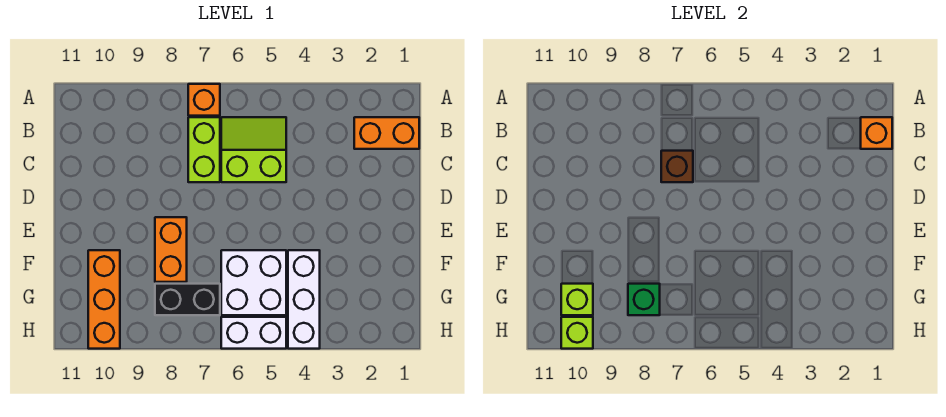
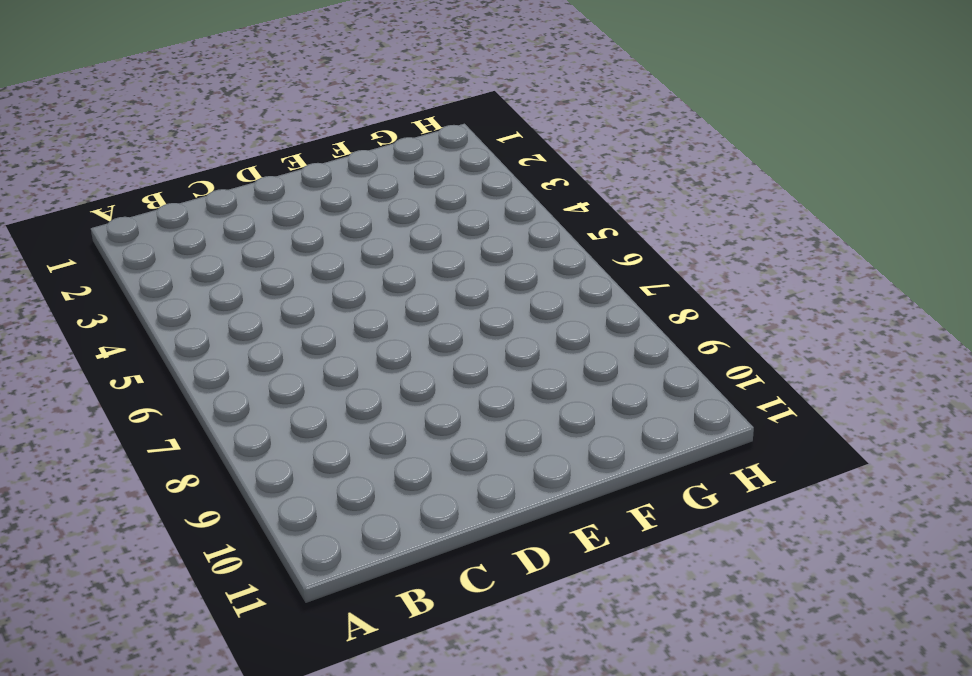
none -> orange brick A7 level 1
none -> orange brick B1:B2 level 1
none -> lime slope B5:C6 level 1 top C

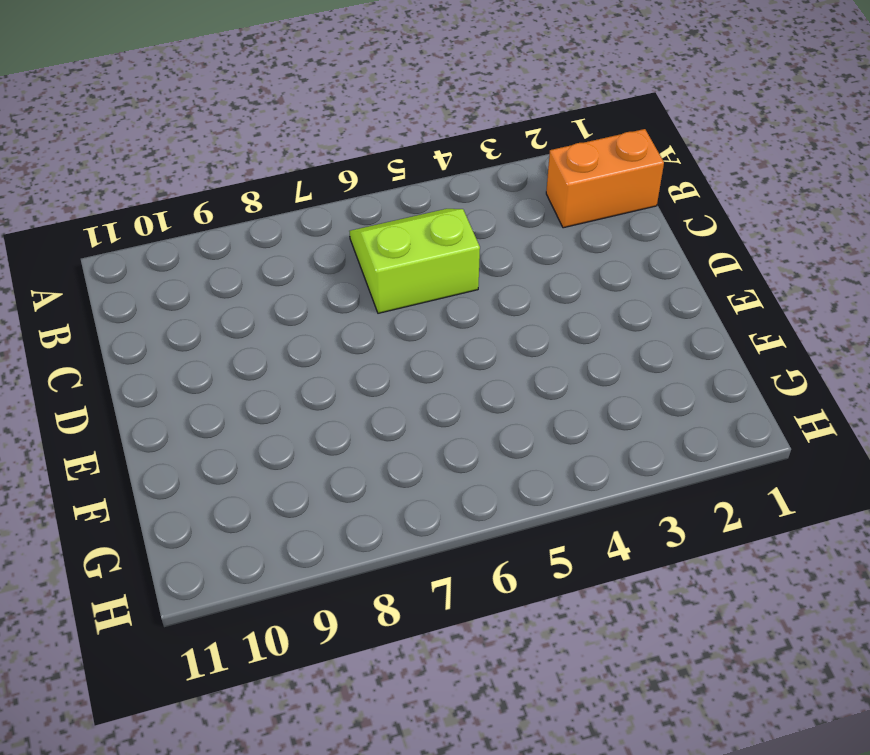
none -> orange brick A7 level 1
none -> lime brick B7:C7 level 1
none -> orange brick E8:F8 level 1

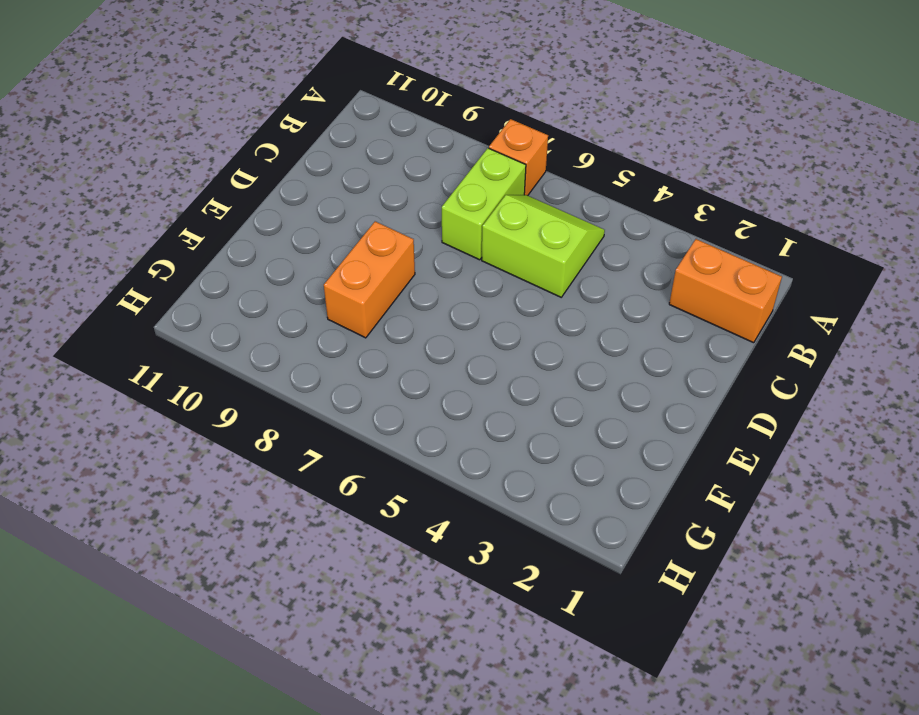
none -> white brick F4:H4 level 1
none -> white brick F5:G6 level 1
none -> orange brick F10:H10 level 1

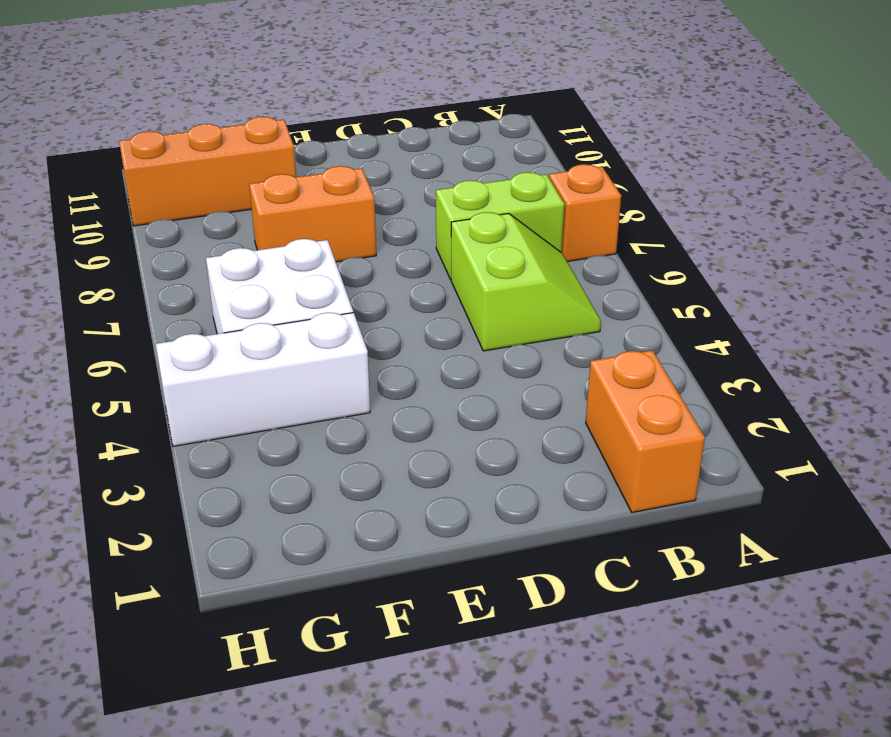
none -> black brick G7:G8 level 1
none -> white brick H5:H6 level 1
none -> orange brick B1 level 2

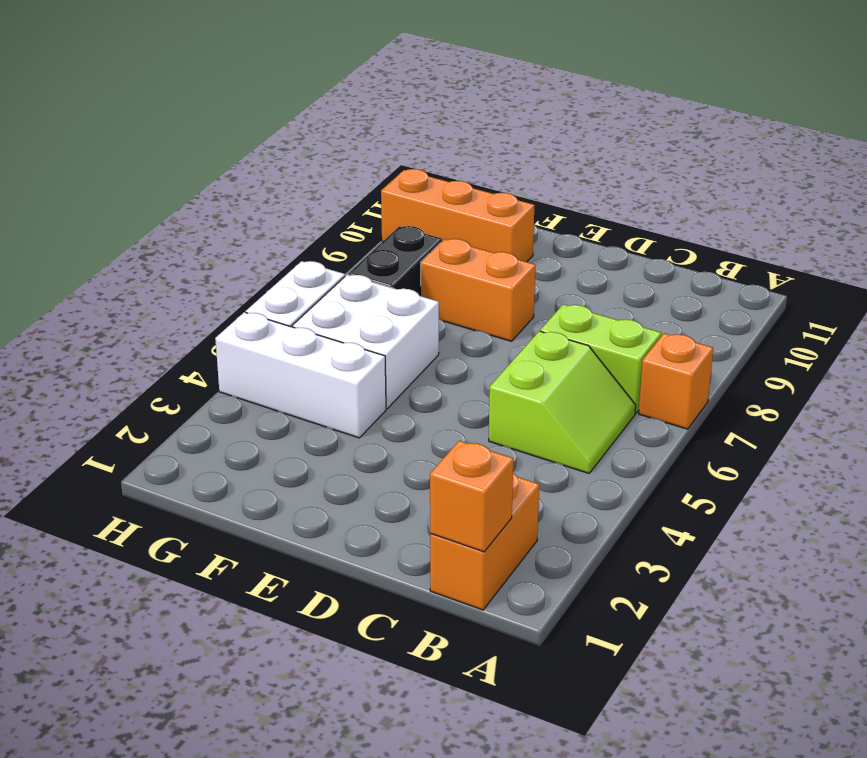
none -> brown brick C7 level 2
none -> green brick G8 level 2
none -> lime brick G10 level 2

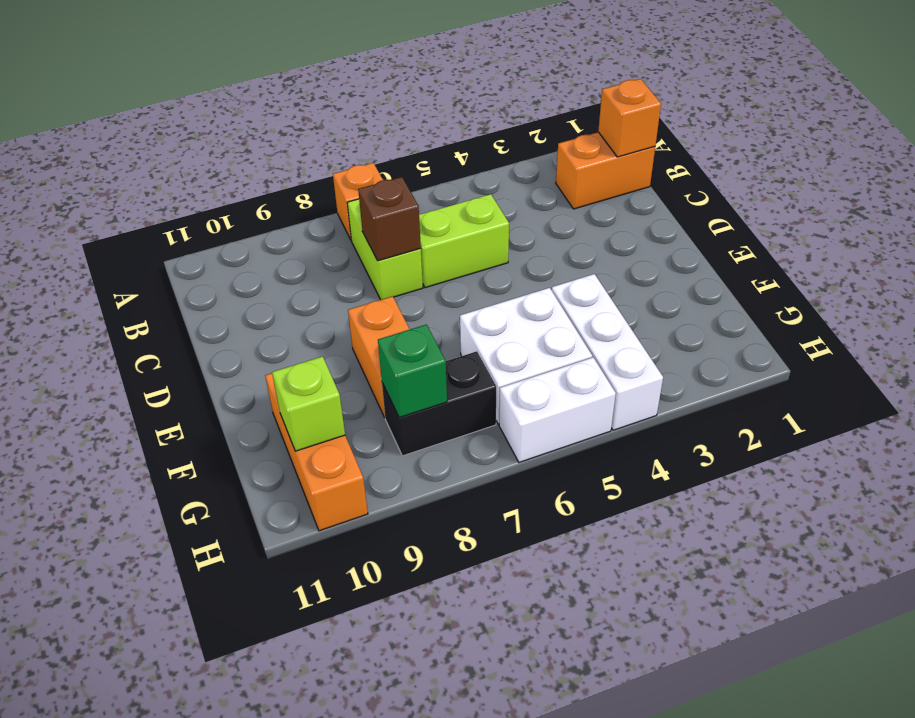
none -> lime brick H10 level 2

